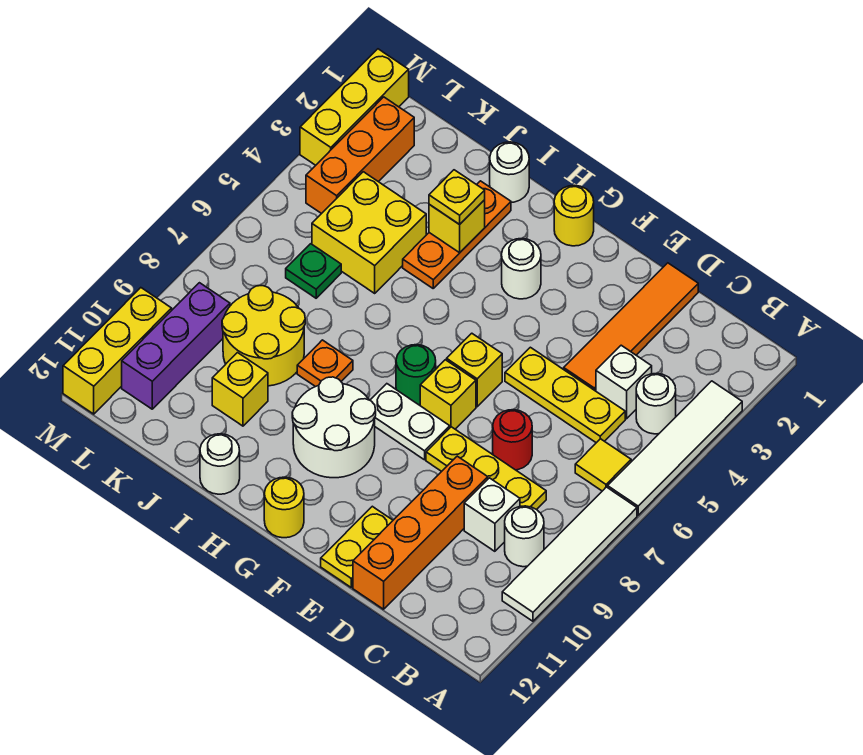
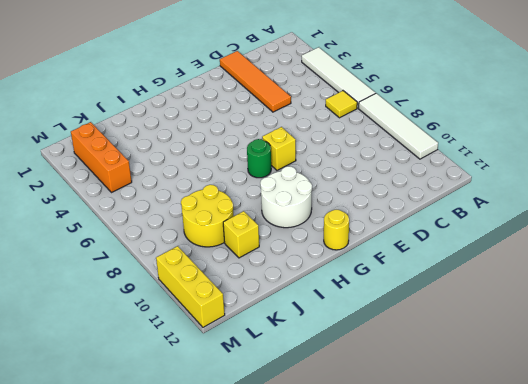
none -> white round brick B4 level 1
none -> white round brick B9 level 1
none -> white brick C4 level 1
none -> yellow plate C5:E5 level 1

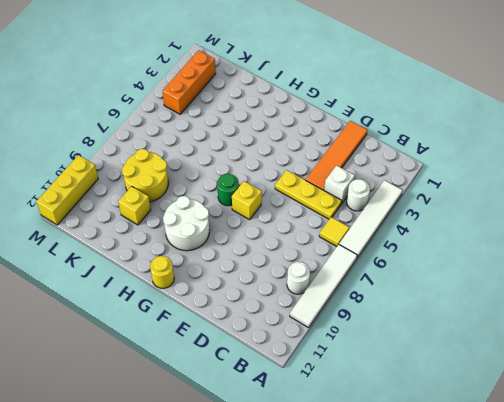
none -> yellow plate C8:E8 level 1
none -> white brick C9 level 1
none -> red round brick D7 level 1
none -> orange brick D9:D12 level 1

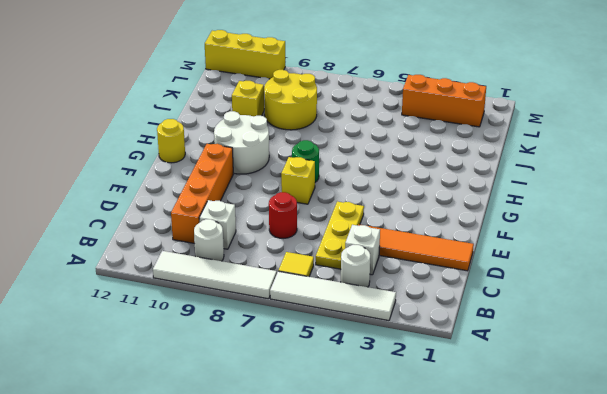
orange brick C10:F10 level 1 -> orange brick D9:D12 level 1
none -> yellow plate C8:E8 level 1
none -> yellow plate E11:E12 level 1
none -> yellow brick F6 level 1
none -> white plate F8:G8 level 1

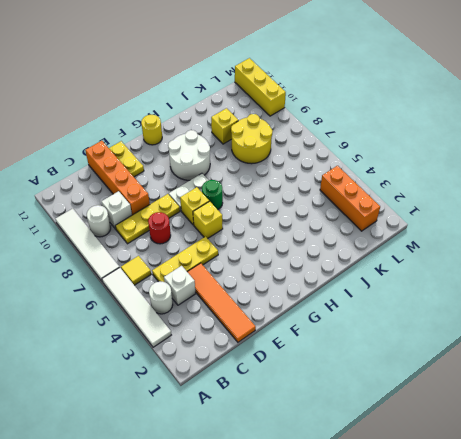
none -> yellow round brick G1 level 1
none -> white round brick G3 level 1
none -> white round brick I1 level 1
none -> orange plate I2:I4 level 1

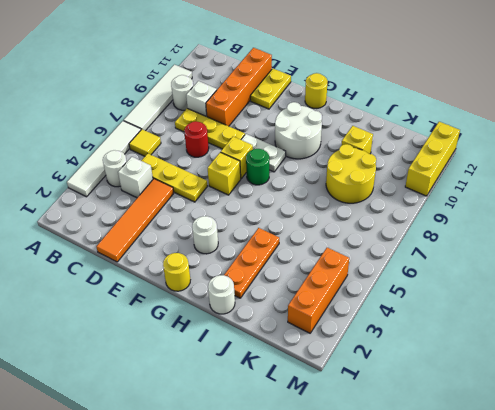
none -> orange plate I8 level 1
none -> white round brick I12 level 1
none -> yellow brick J4:K5 level 1
none -> green plate K6 level 1

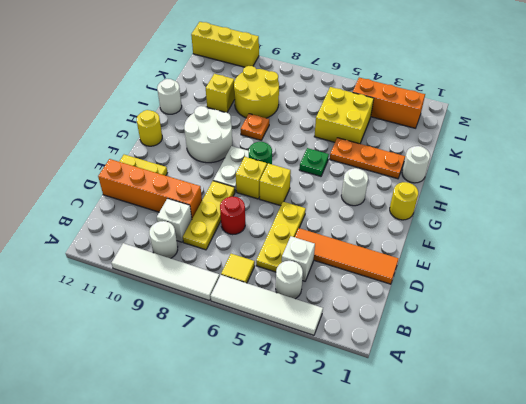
green plate H5 level 1 -> green plate K6 level 1
none -> purple brick L9:L11 level 1
none -> yellow brick M1:M3 level 1
none -> yellow brick I3 level 2
none -> yellow plate I3 level 3

